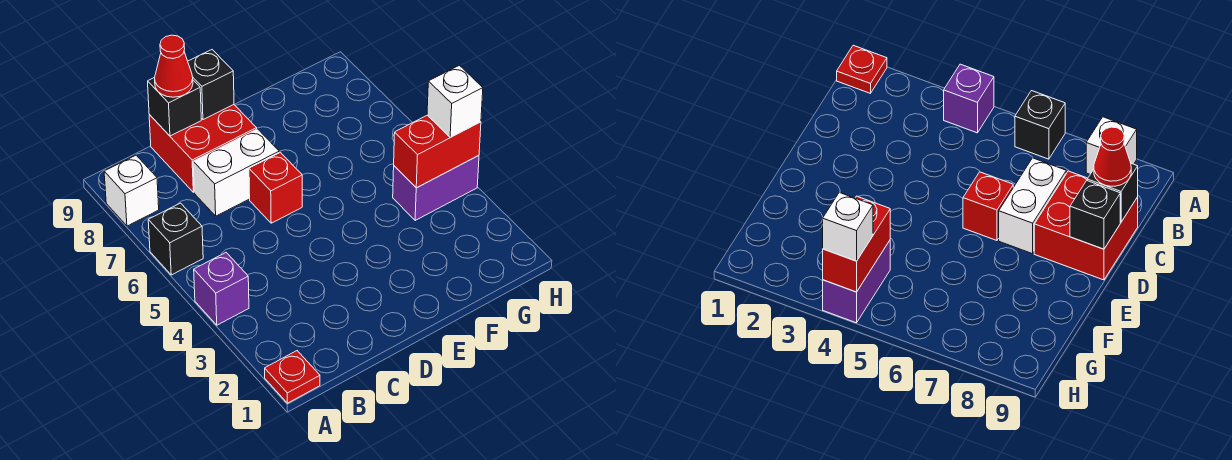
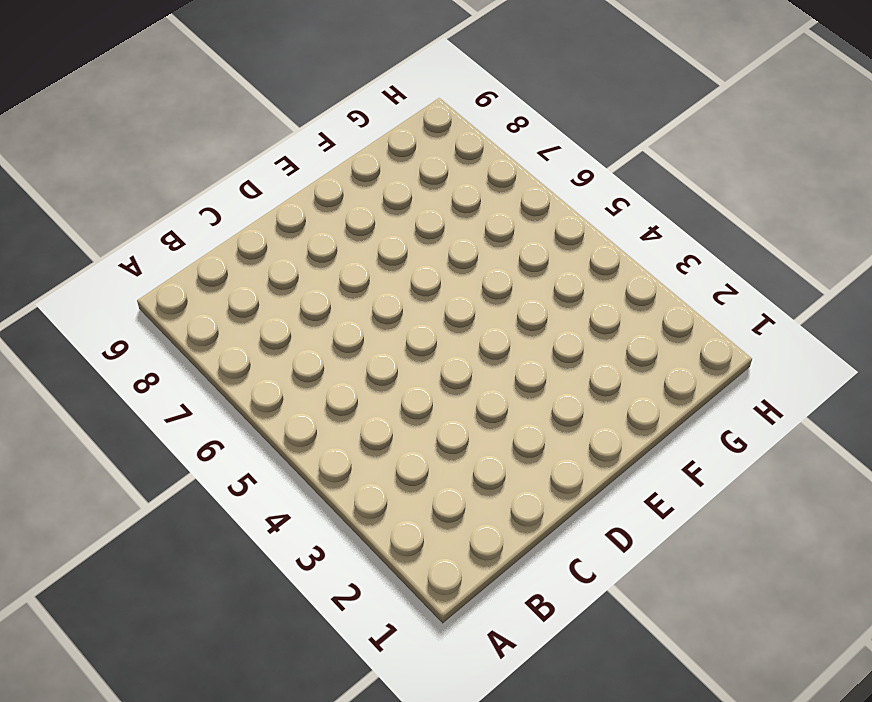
none -> red plate A1 level 1
none -> purple brick A4 level 1
none -> black brick A6 level 1

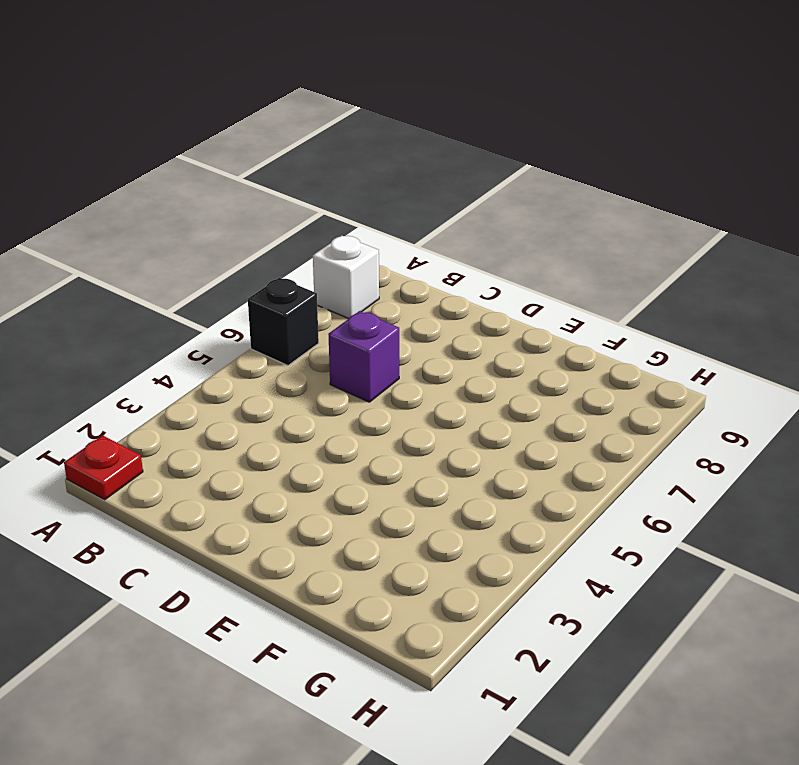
purple brick C6 level 1 -> purple brick A4 level 1
none -> white brick C7:D7 level 1
none -> red brick C8:D9 level 1
none -> red brick D6 level 1

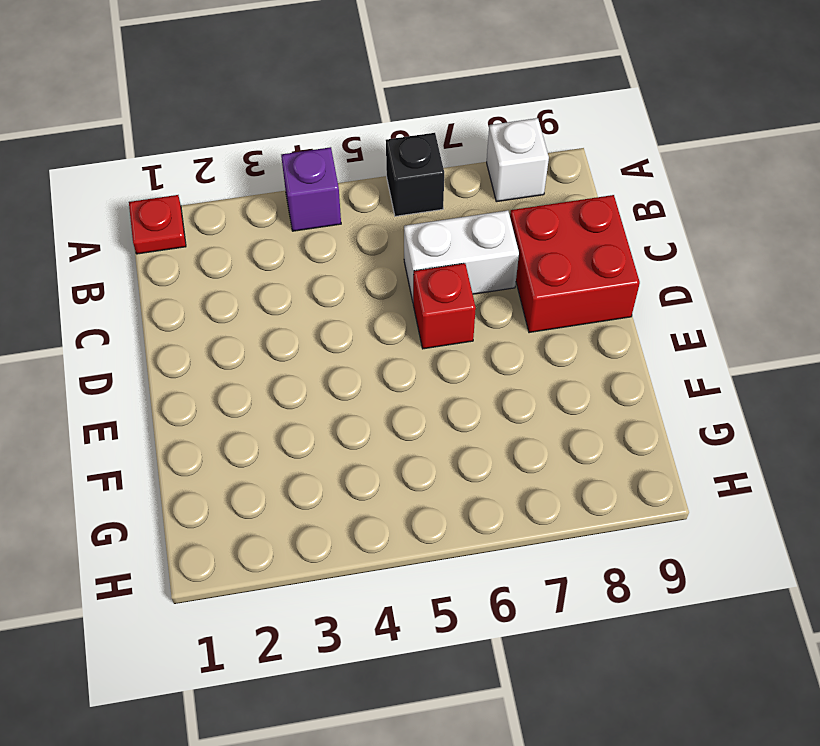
white brick C6:C7 level 1 -> white brick C7:D7 level 1
none -> purple brick G4:H4 level 1
none -> black brick C9 level 2
none -> black brick D9 level 2

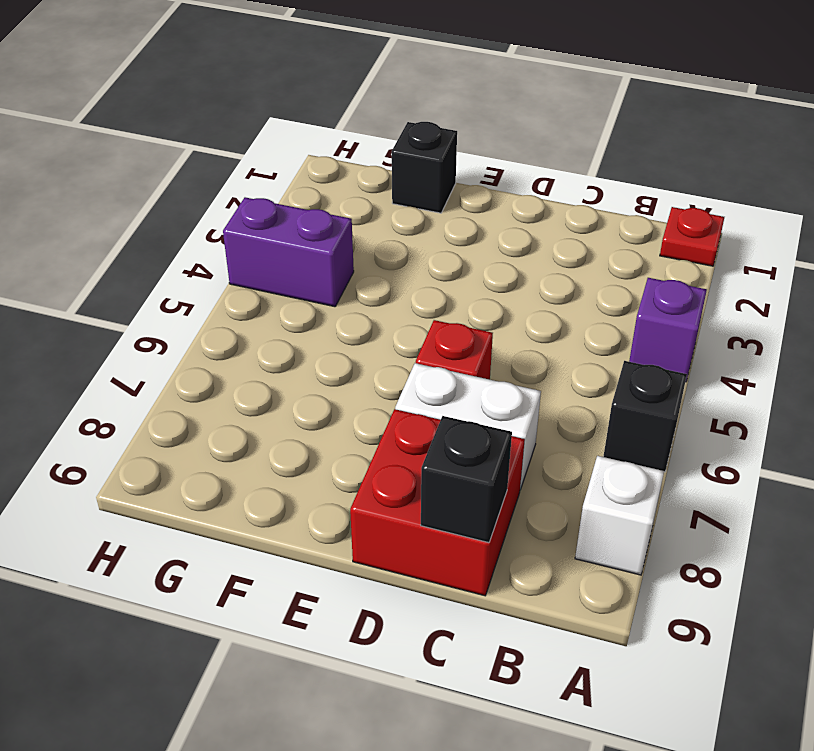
black brick F1 level 1 -> black brick D9 level 2
none -> red brick G4:H4 level 2
none -> red cone C9 level 3
none -> white brick H4 level 3

